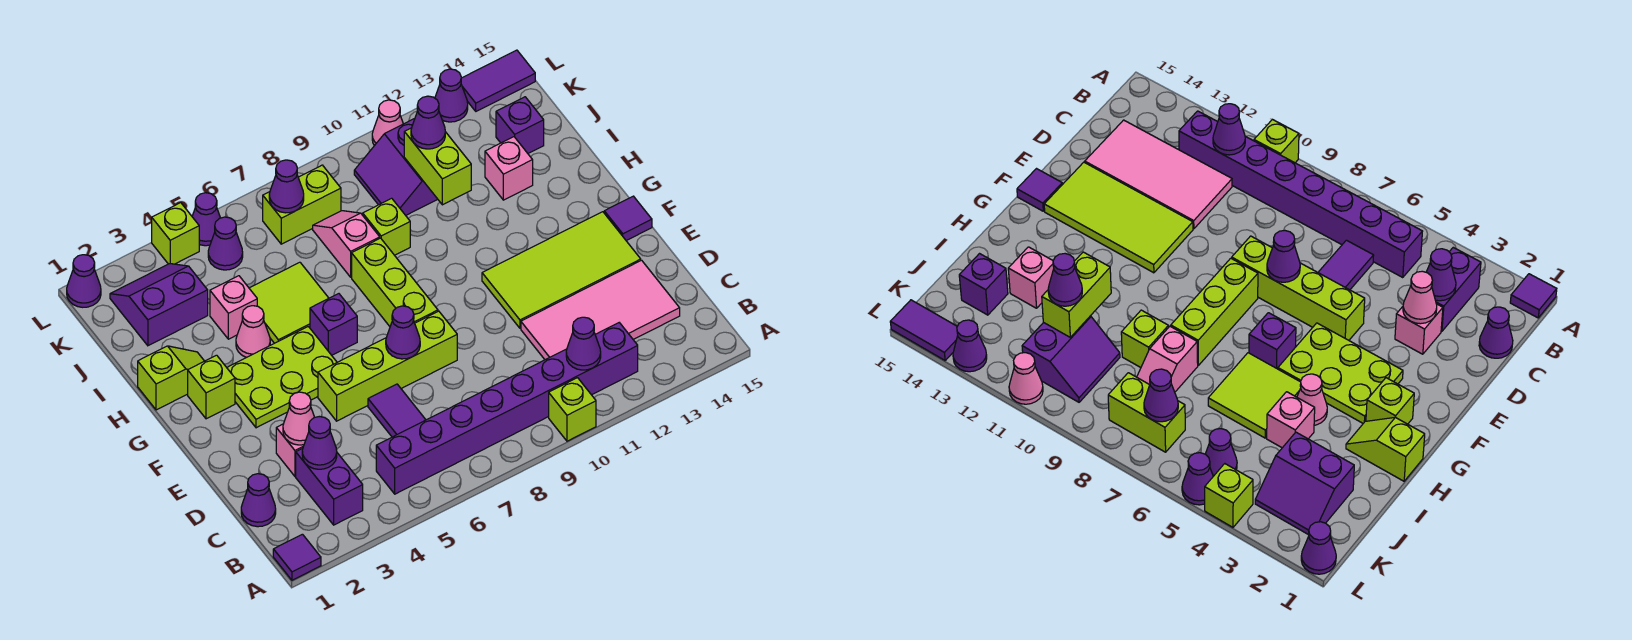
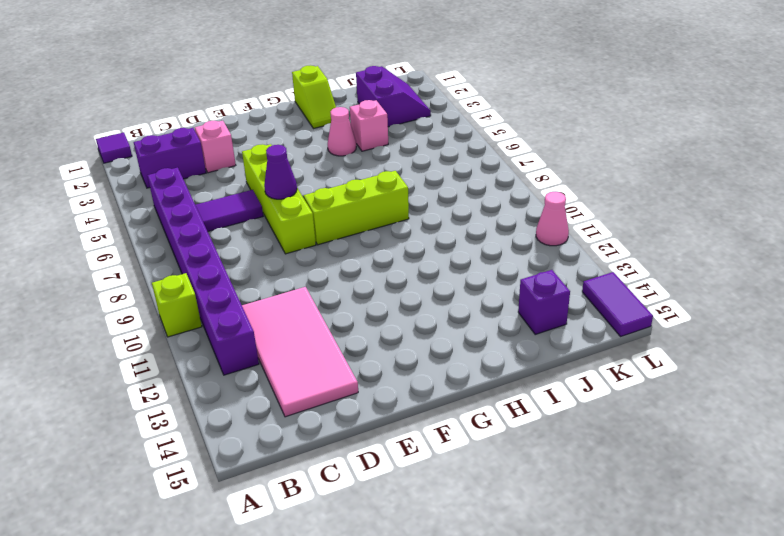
none -> purple cone C1 level 1
none -> lime tile E11:F14 level 1
none -> lime plate F3:G5 level 1
none -> purple tile F15 level 1

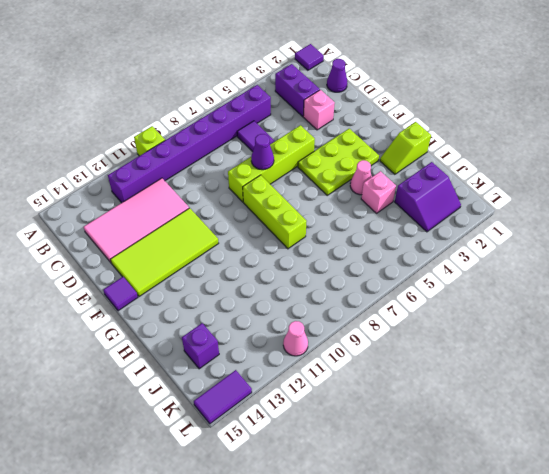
none -> lime brick G2 level 1
none -> purple brick G6 level 1
none -> lime tile H5:I6 level 1
none -> pink slope I8:J8 level 1 top I

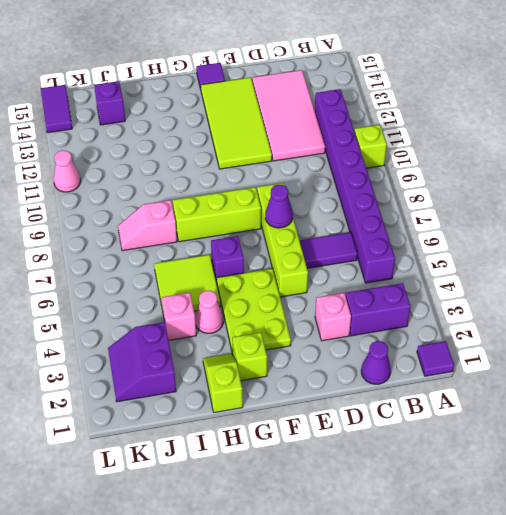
none -> lime brick I9 level 1
none -> pink brick I13 level 1
none -> purple slope J10:K11 level 1 top 11
none -> purple cone K5 level 1

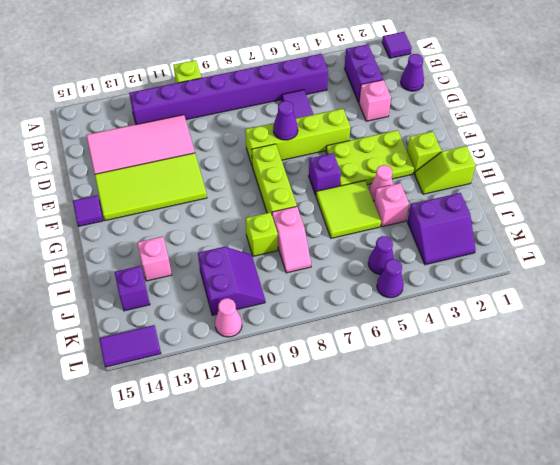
none -> lime brick K7:K8 level 1
none -> purple cone L1 level 1
none -> lime brick L4 level 1
none -> purple cone L13 level 1

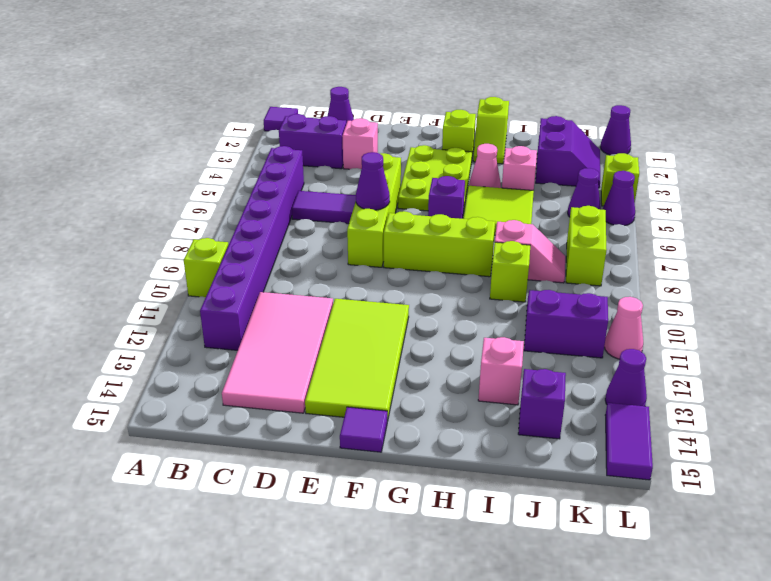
none -> purple cone B11 level 2
none -> purple cone C3 level 2
none -> pink cone D3 level 2
none -> lime brick I11:J11 level 2

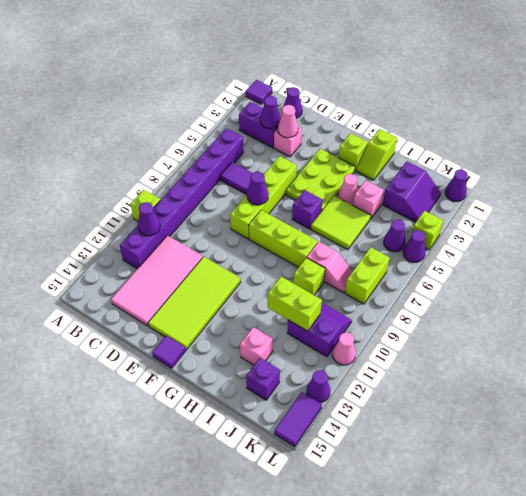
none -> purple cone K7 level 2
none -> purple cone J11 level 3

